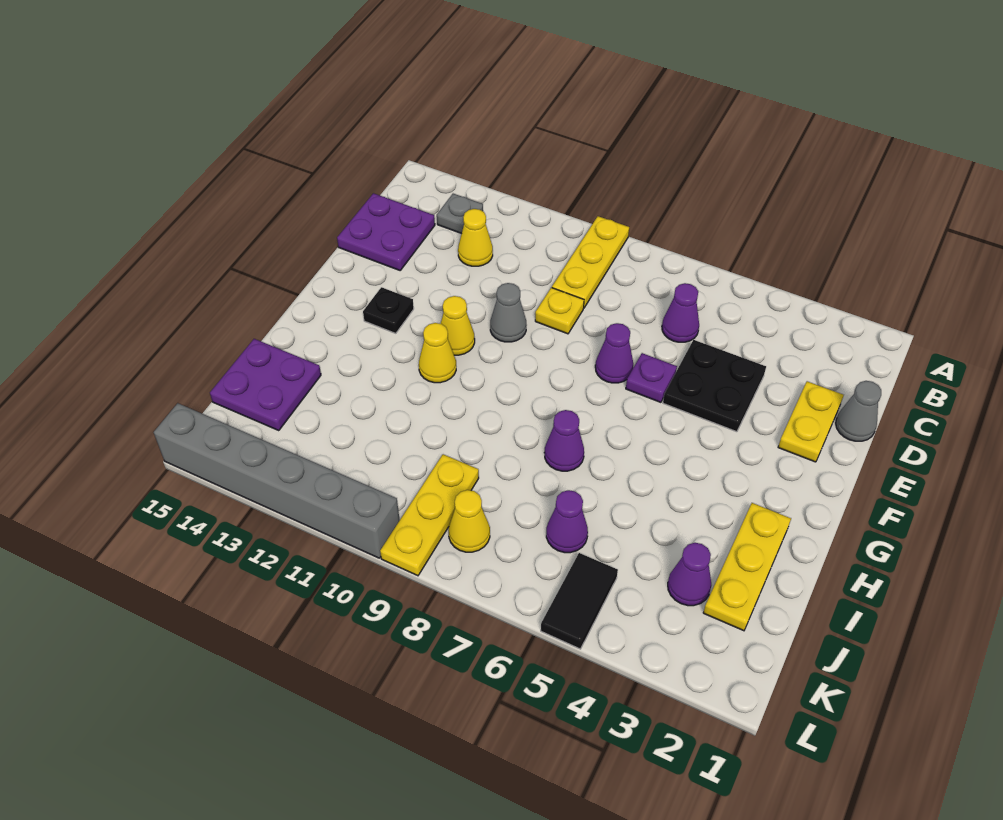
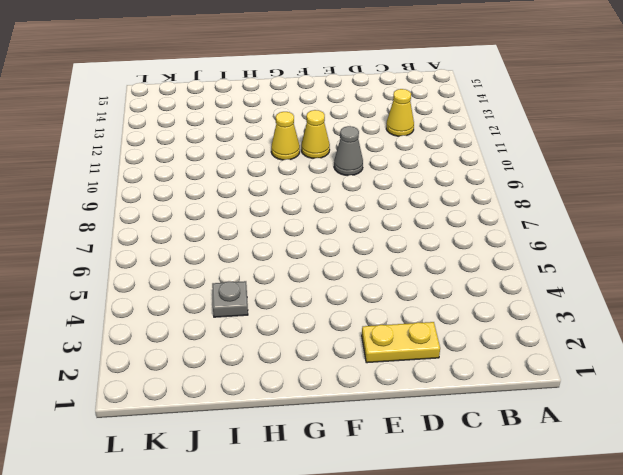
grey plate I4 level 1 -> grey plate B13 level 1
none -> yellow plate A9:C9 level 1
none -> purple cone C6 level 1
none -> purple plate C14:D15 level 1

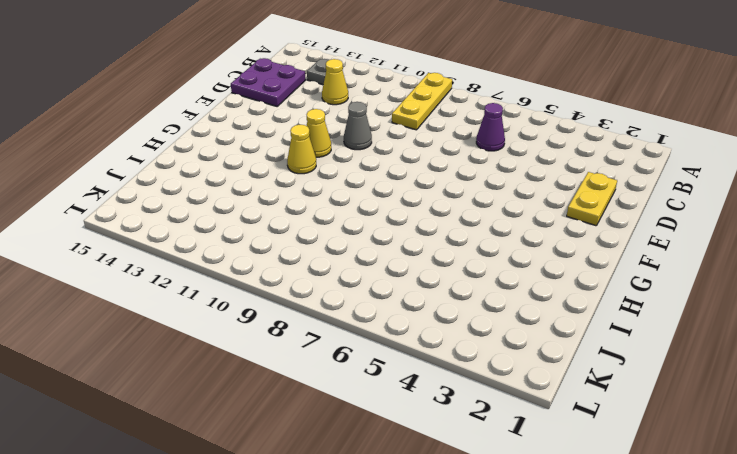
none -> grey cone D1 level 1
none -> black plate D4:E5 level 1
none -> yellow plate D9 level 1

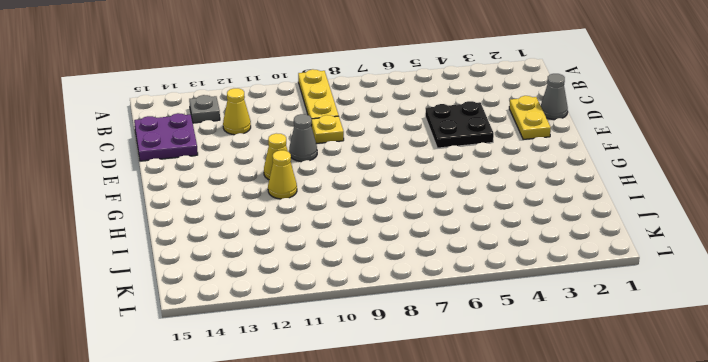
none -> purple cone C6 level 1
none -> purple plate E6 level 1
none -> purple cone E7 level 1

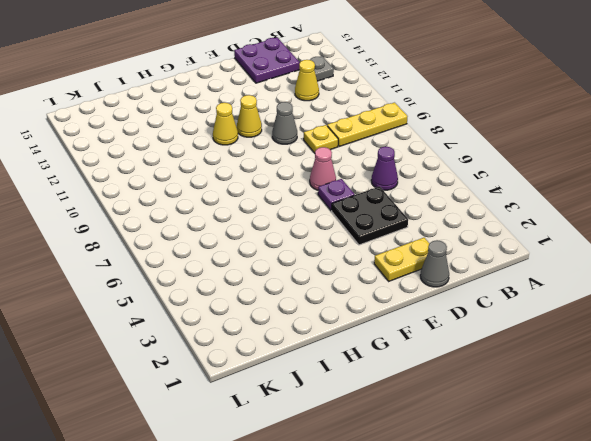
pink cone E7 level 1 -> purple cone E7 level 1
none -> black plate F13 level 1
none -> yellow plate H2:J2 level 1
none -> purple cone H7 level 1

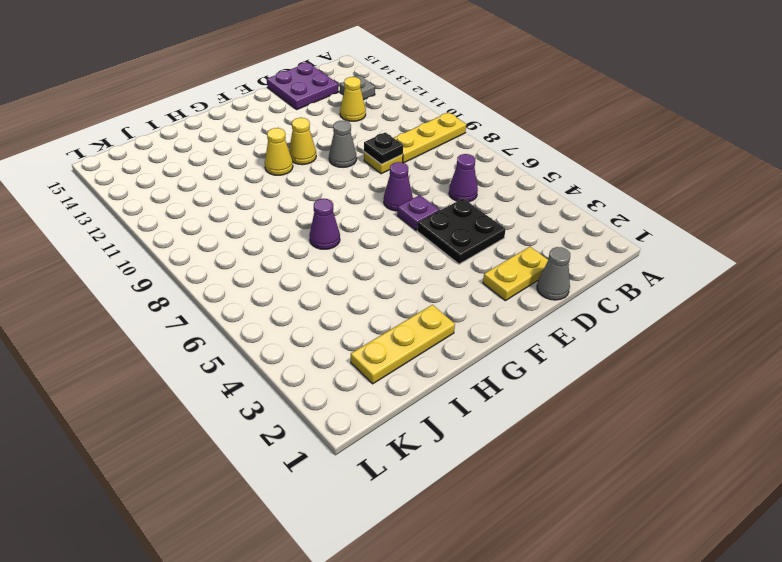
black plate D9 level 2 -> black plate F13 level 1
none -> purple plate I14:J15 level 1
none -> purple cone J3 level 1
none -> purple cone J6 level 1

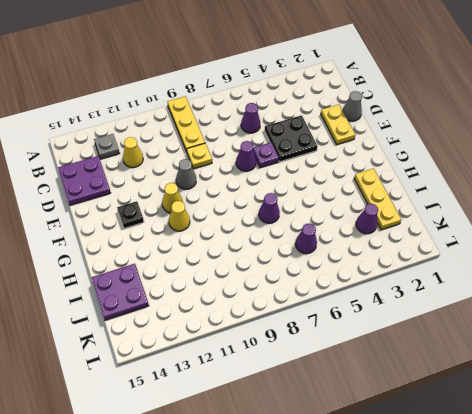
none -> yellow plate J9:L9 level 1
none -> black tile K5:L5 level 1
none -> yellow cone K8 level 1

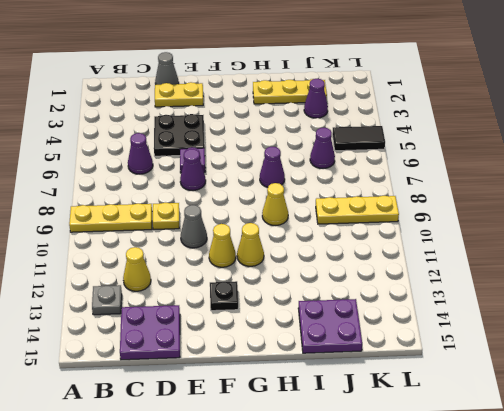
yellow cone H9 level 1 -> yellow cone K8 level 1
none -> grey brick L10:L15 level 1

